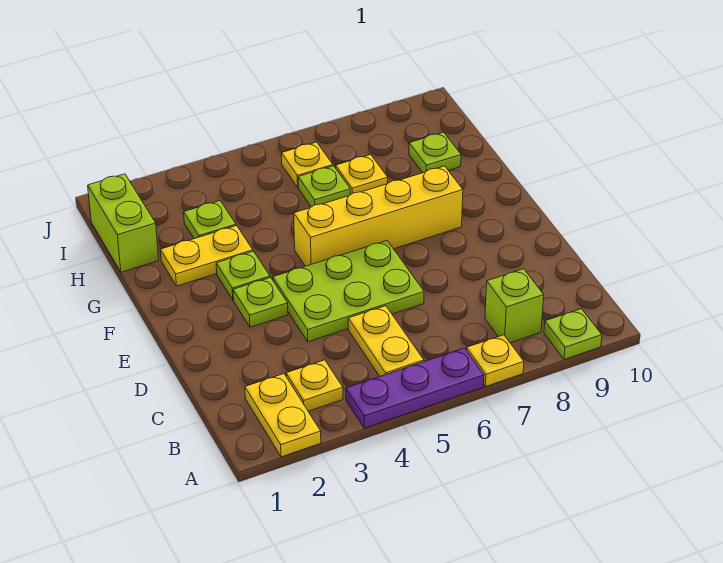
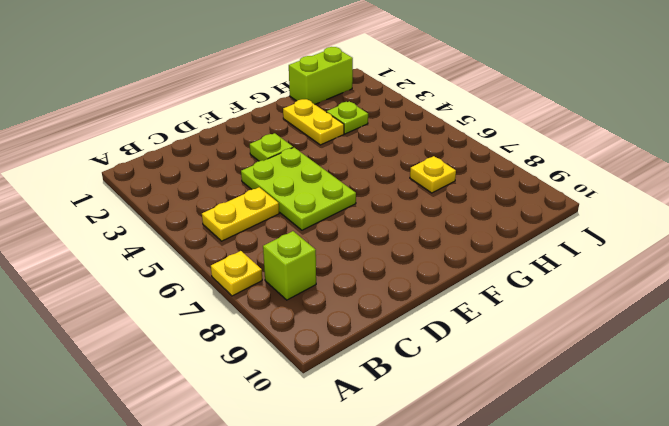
none -> yellow plate A2:B2 level 1
none -> purple plate A4:A6 level 1
none -> lime plate A9 level 1

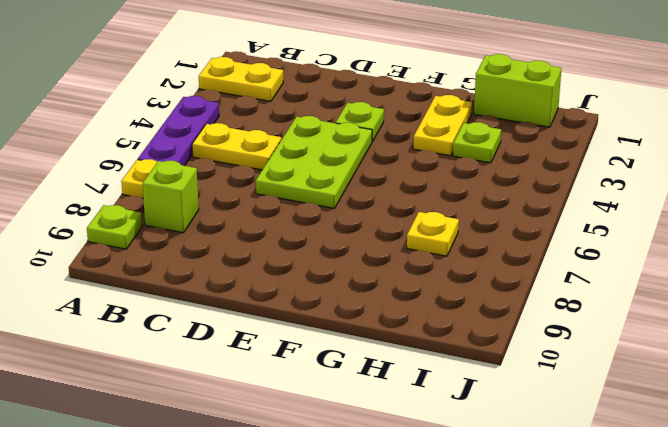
none -> yellow plate B3 level 1
none -> lime plate F3 level 1
none -> yellow brick F5:F8 level 1

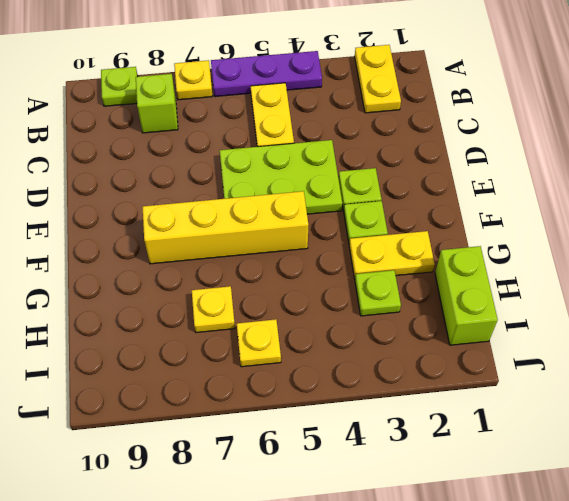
none -> yellow plate B3 level 1
none -> lime plate H6 level 1
none -> lime plate H9 level 1

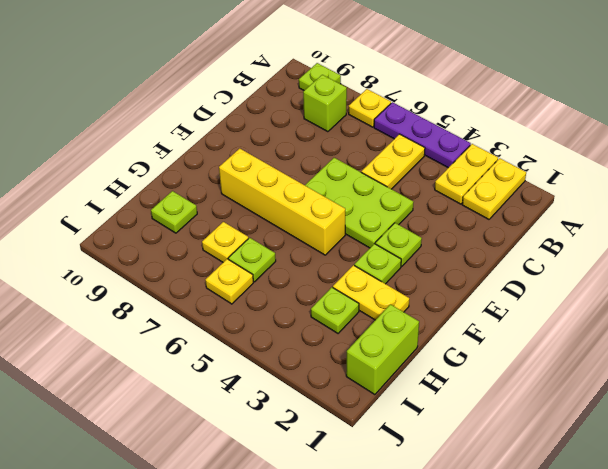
yellow plate A3:B3 level 1 -> yellow plate B3 level 1

